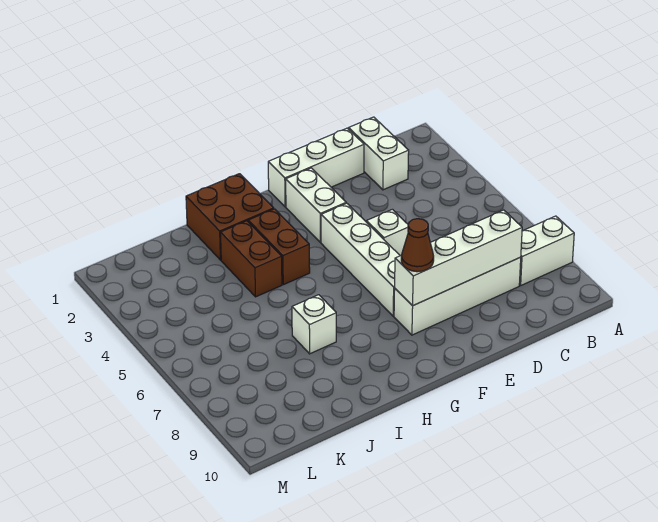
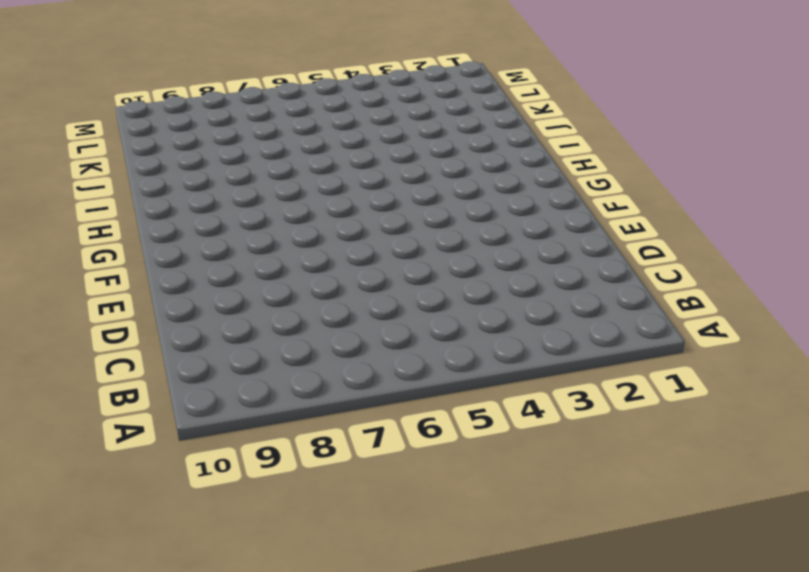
none -> white brick A8:B8 level 1
none -> white brick C1:C2 level 1
none -> white brick C8:F8 level 1

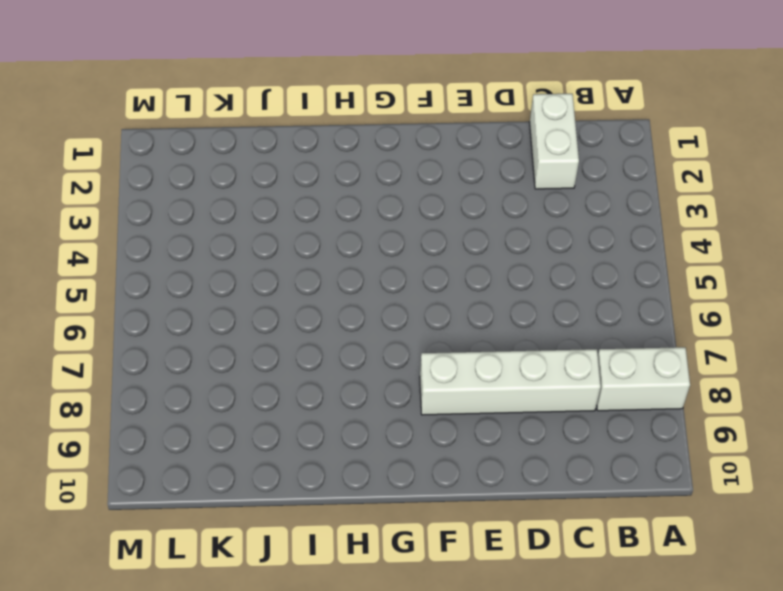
none -> white brick D1:F1 level 1
none -> white brick E5 level 1
none -> white brick F2:F3 level 1

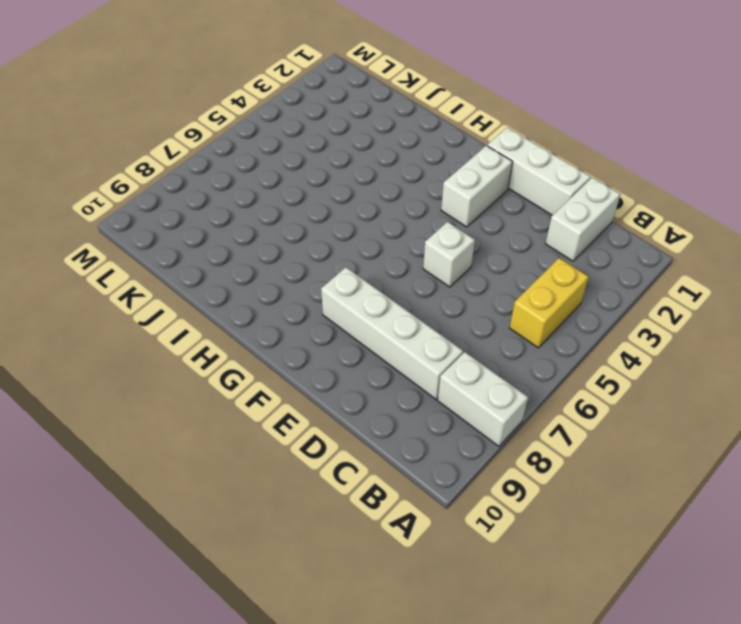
yellow brick B4:B5 level 1 -> none
none -> white brick F4:F7 level 1
none -> brown brick H1:I2 level 1
none -> brown brick H3:H4 level 1

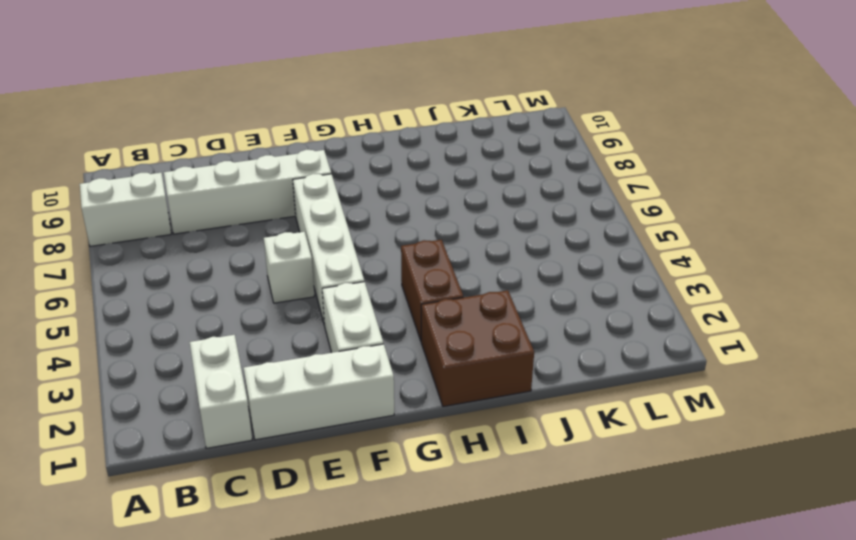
none -> brown brick I3:I4 level 1
none -> white brick I7 level 1
none -> white brick C8:F8 level 2

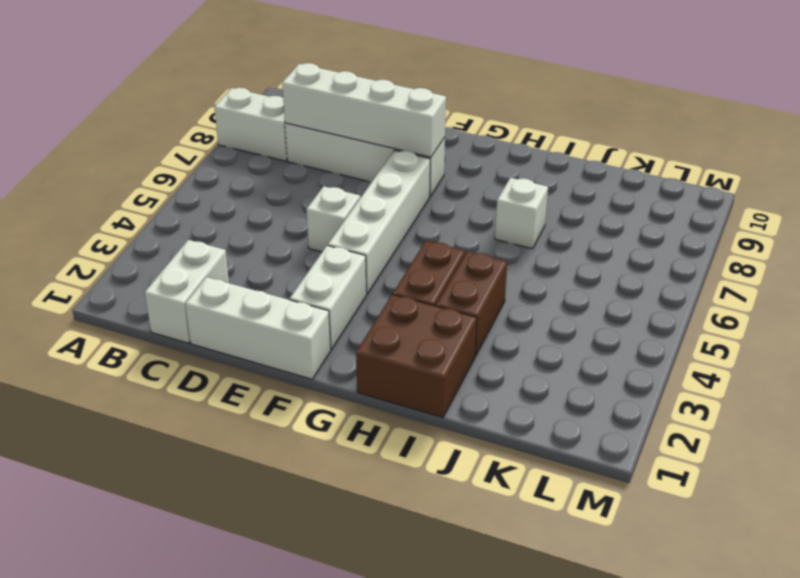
none -> brown cone F8 level 3

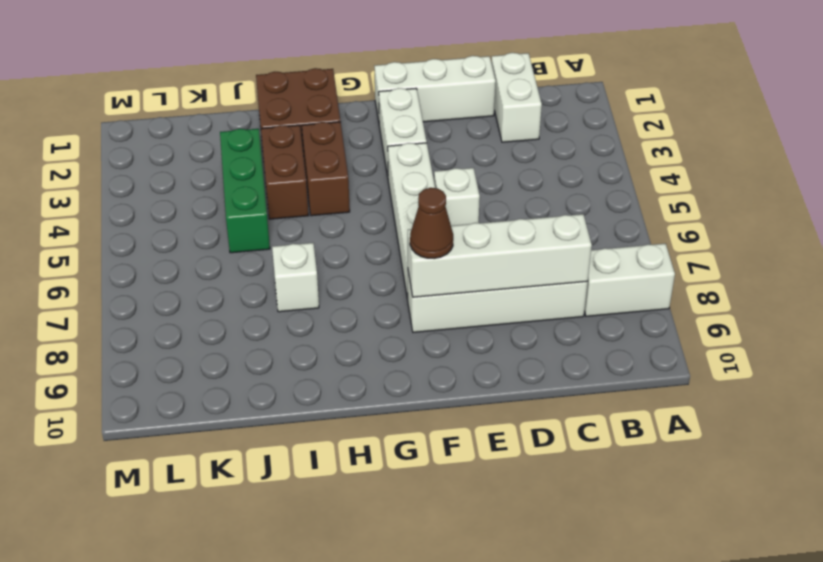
green brick J3:J5 level 1 -> none

